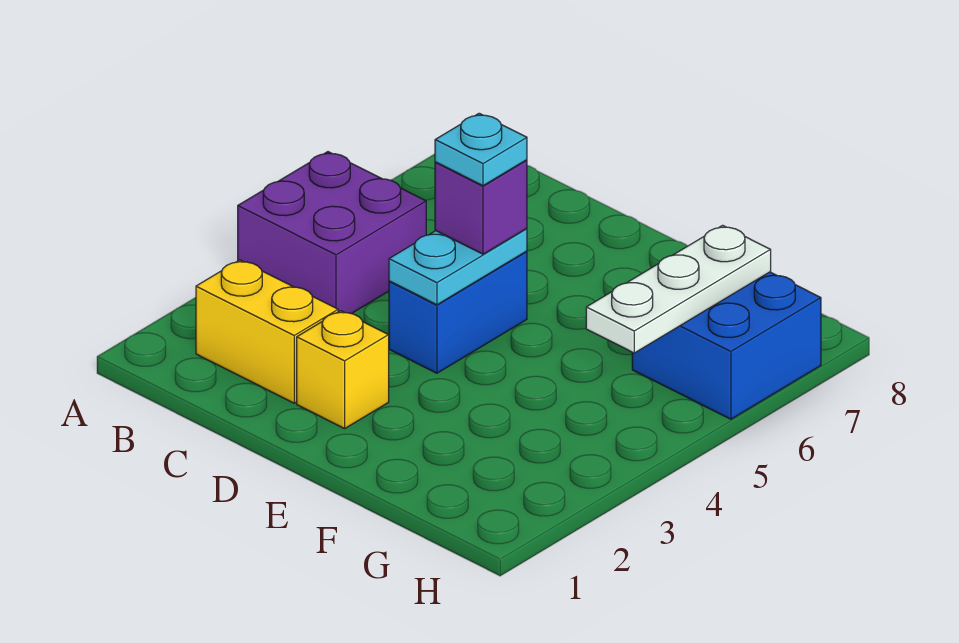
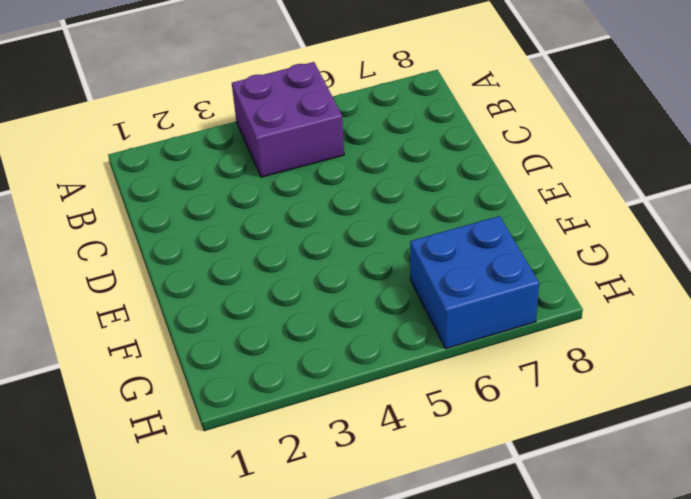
none -> yellow brick B2:C2 level 1
none -> yellow brick D2 level 1

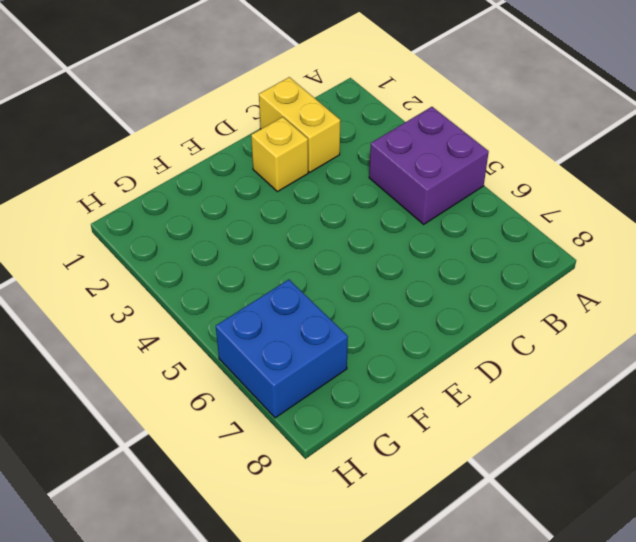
yellow brick C1:C2 level 1 -> yellow brick B2:C2 level 1
none -> blue brick D4:D5 level 1
none -> cyan plate D4:D5 level 2

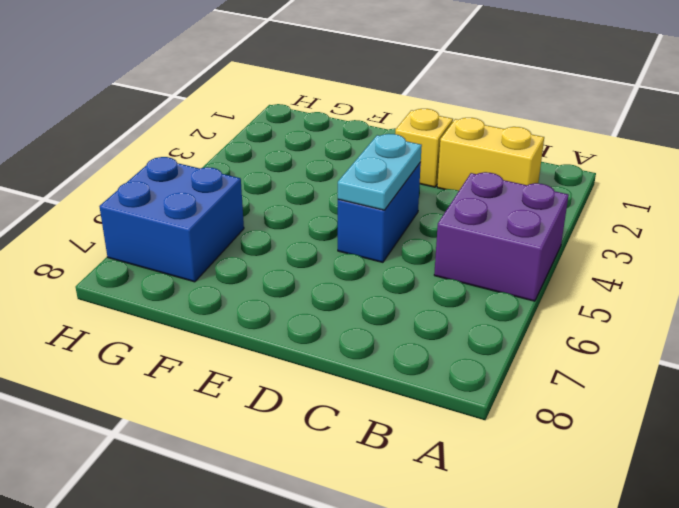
none -> white plate G5:G7 level 2
none -> purple brick D5 level 3

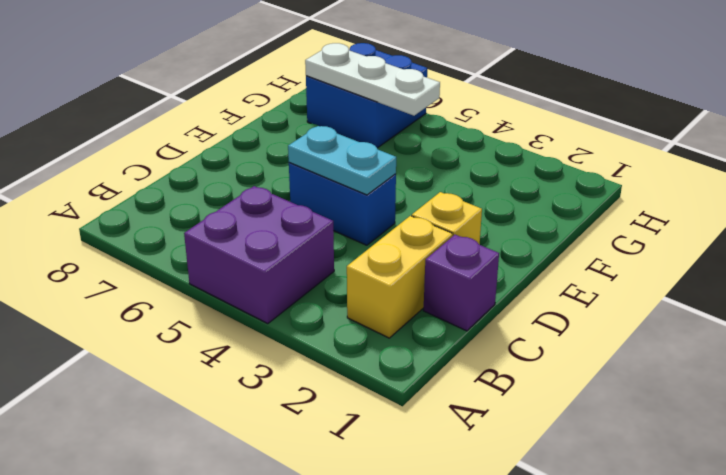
purple brick C1 level 1 -> purple brick D5 level 3
none -> cyan plate D5 level 4

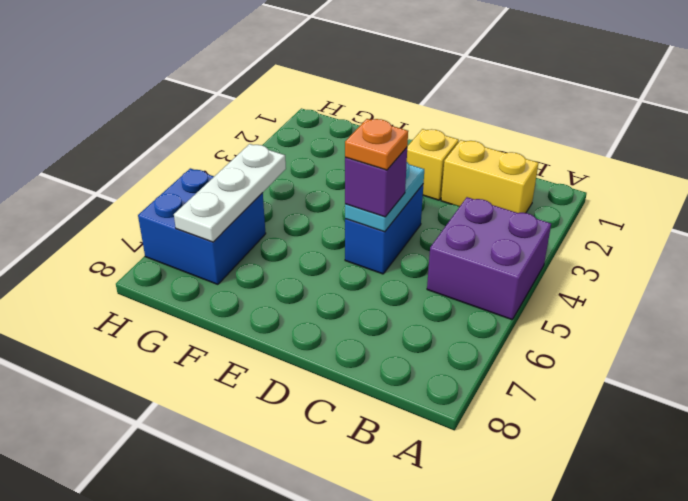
orange plate D5 level 4 -> cyan plate D5 level 4

